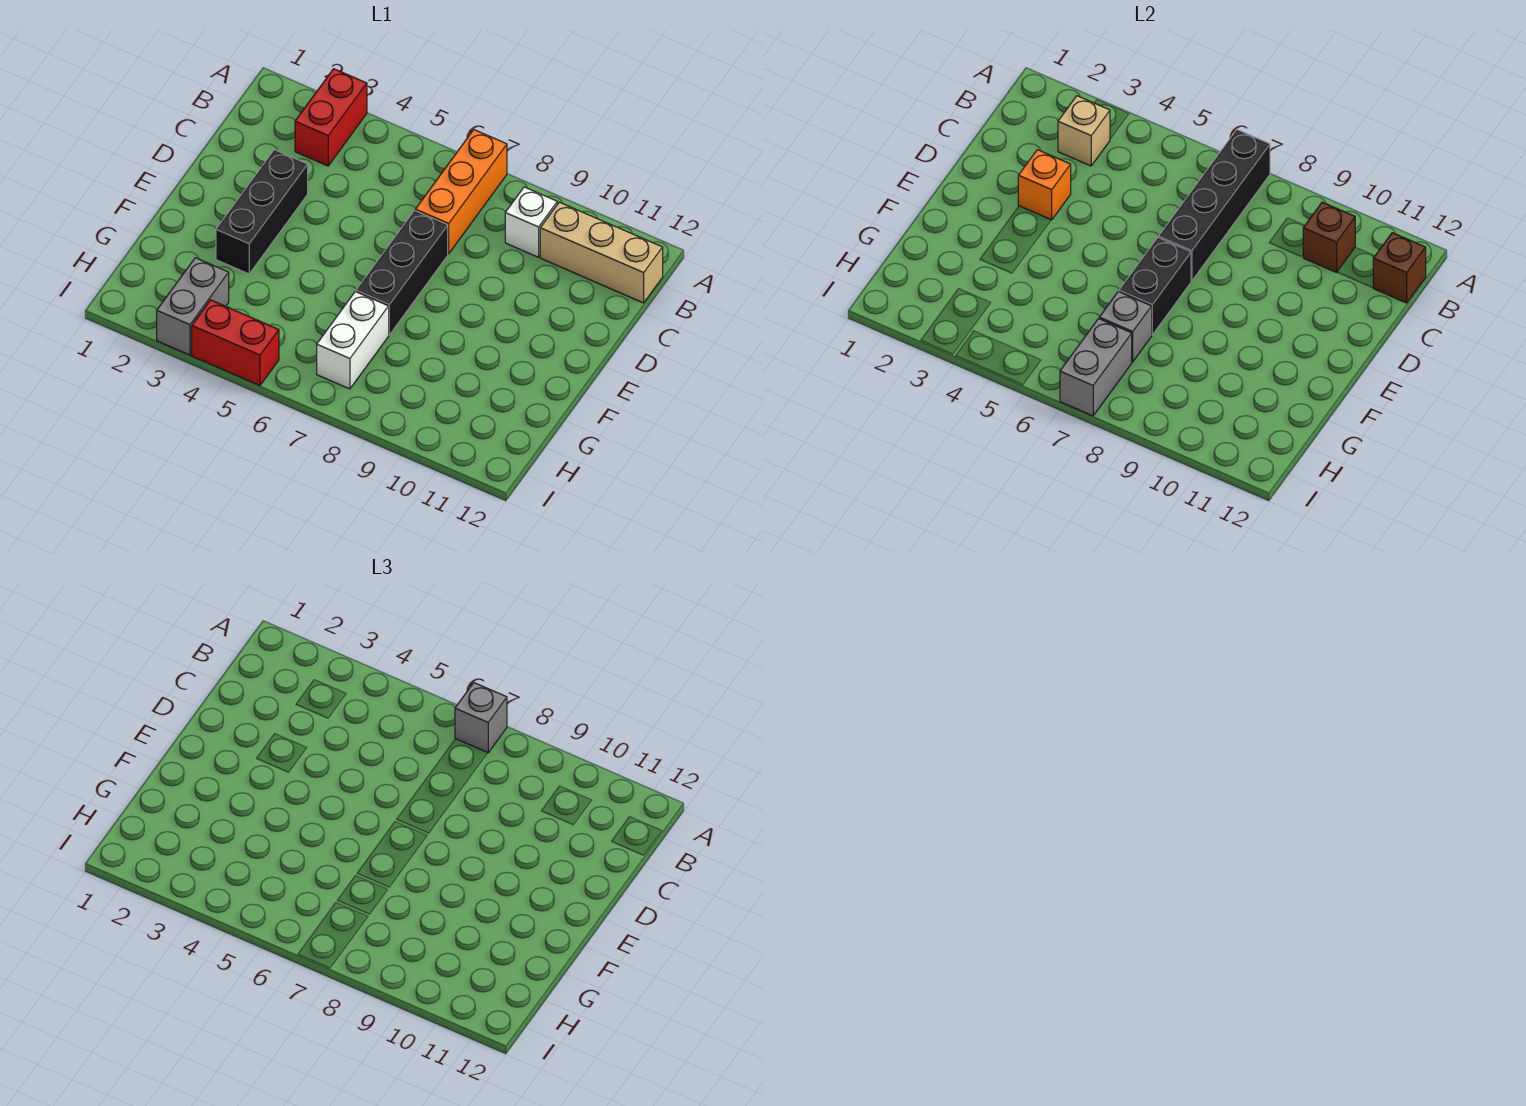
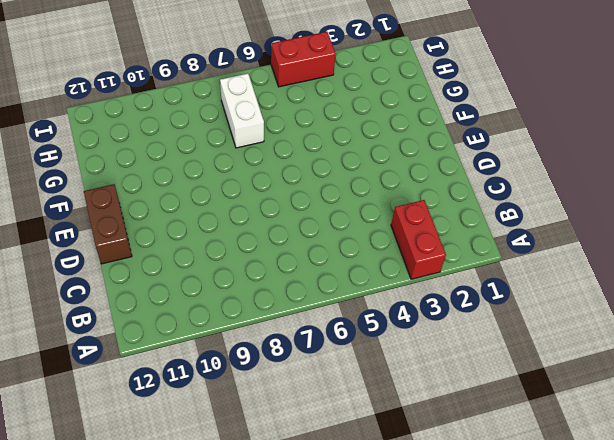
brown brick D12:E12 level 1 -> none
none -> orange brick A7:C7 level 1
none -> white brick B9 level 1
none -> tan brick B10:B12 level 1

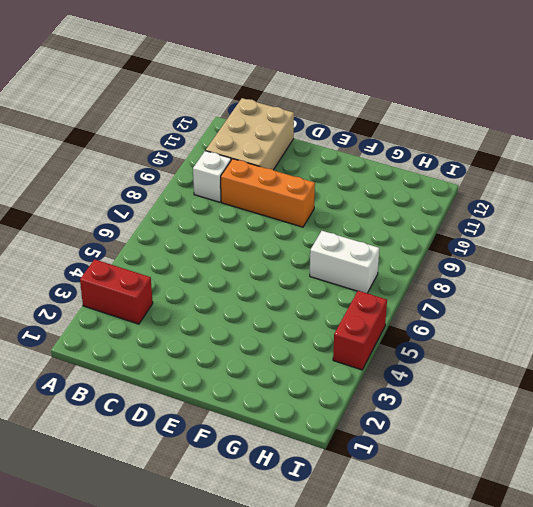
tan brick B10:C12 level 1 -> tan brick B10:B12 level 1
orange brick C9:E9 level 1 -> orange brick A7:C7 level 1
none -> black brick D3:F3 level 1
none -> black brick D7:F7 level 1
none -> grey brick H3:I3 level 1

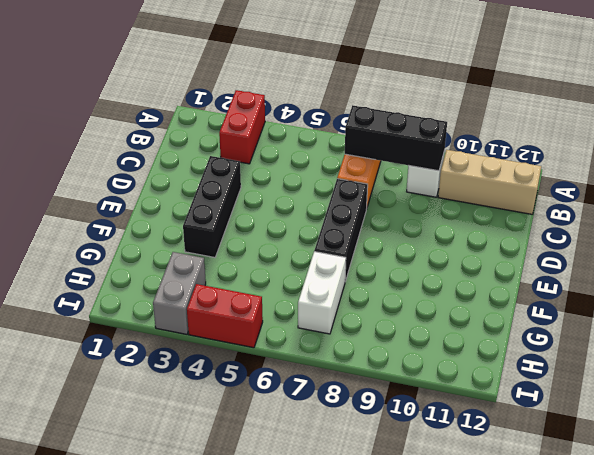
black brick B7:B9 level 2 -> black brick A7:D7 level 2
none -> tan brick B3 level 2
none -> brown brick B10 level 2
none -> brown brick B12 level 2

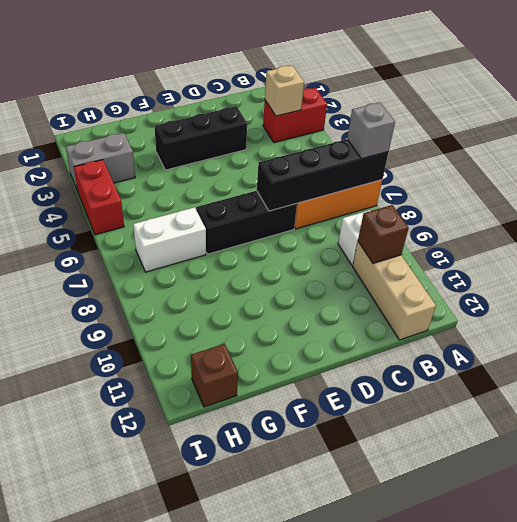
brown brick H12 level 1 -> brown brick B12 level 2
none -> orange brick D3 level 2
none -> black brick E7:F7 level 2
none -> grey brick G7 level 2

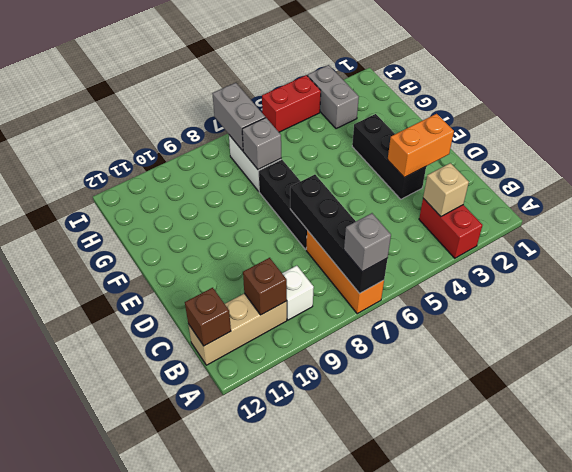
orange brick D2:D3 level 2 -> orange brick D3 level 2
none -> black brick E7:F7 level 2

